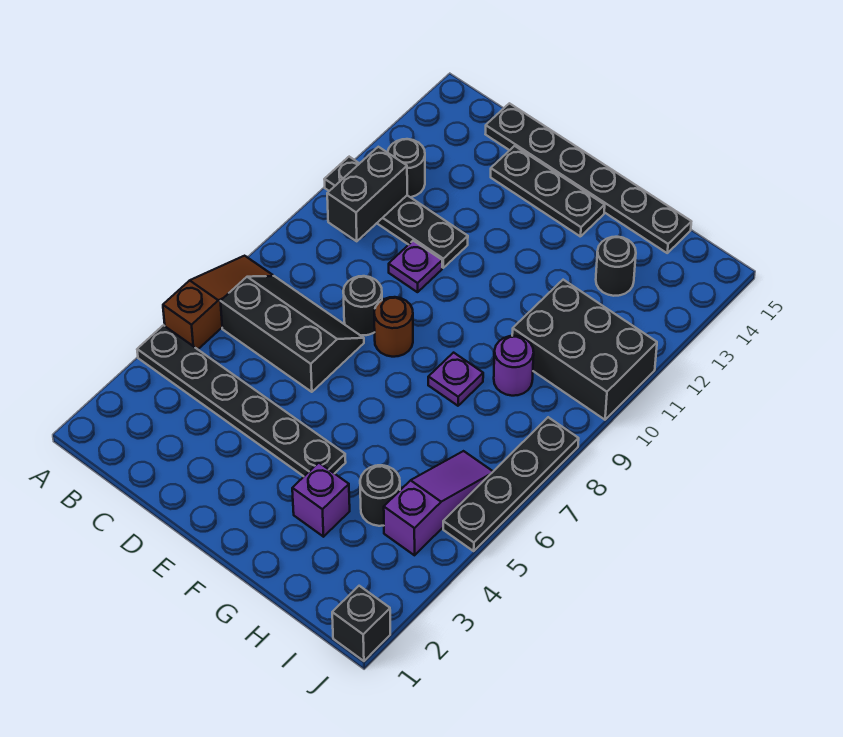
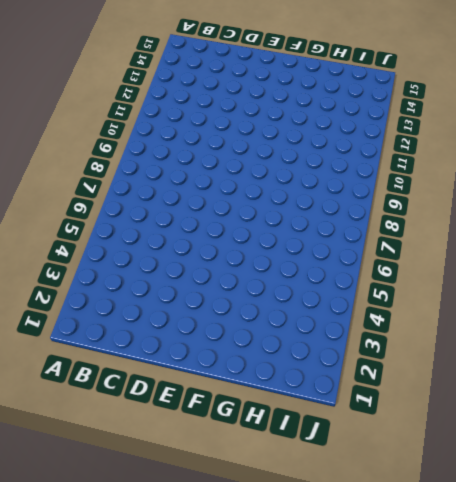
none -> black plate A4:F4 level 1
none -> brown slope A5:A7 level 1 top 5
none -> black plate A11:D11 level 1

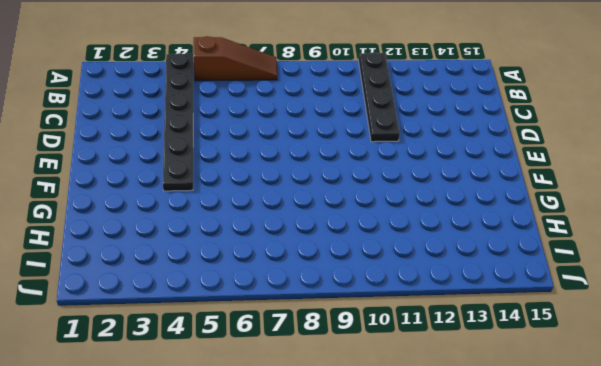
none -> black slope B6:D7 level 1 top 6
none -> black round brick B12 level 1
none -> black plate C15:H15 level 1

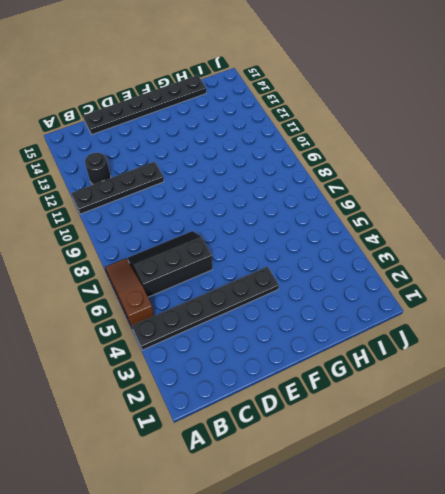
none -> black round brick D8 level 1
none -> purple plate D10 level 1
none -> black plate D14:F14 level 1

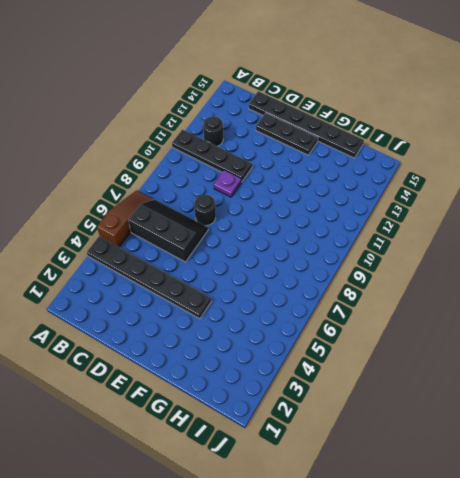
none -> brown round brick E8 level 1
none -> purple brick G3 level 1
none -> purple plate G8 level 1

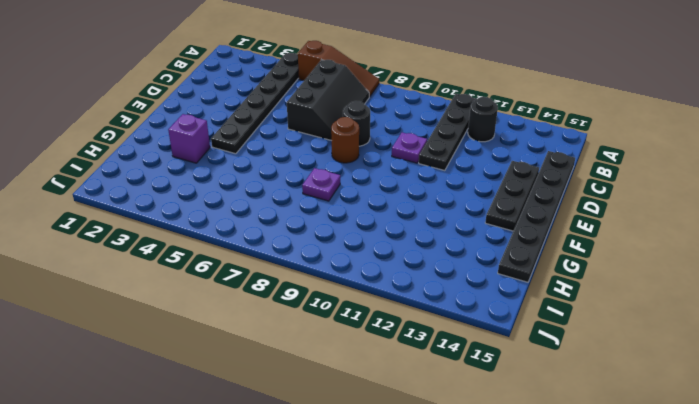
none -> black round brick H4 level 1
none -> purple round brick H9 level 1
none -> black brick H10:J11 level 1

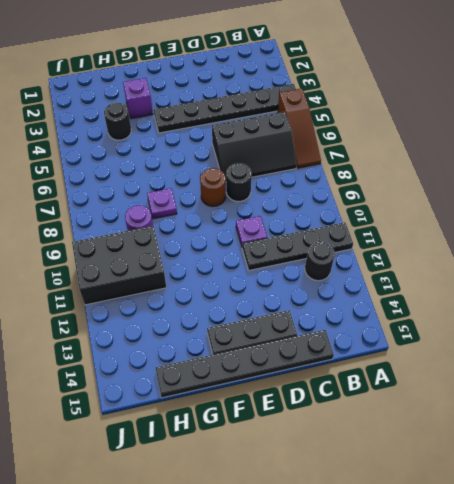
none -> black round brick H13 level 1
none -> purple slope I4:I6 level 1 top 4
none -> black brick J1 level 1

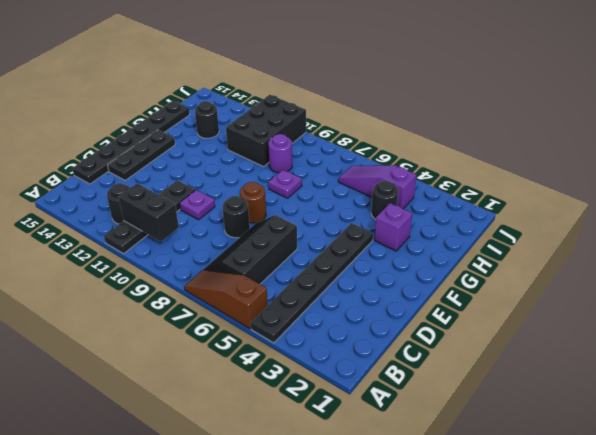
none -> black brick J1 level 1
none -> black plate J5:J8 level 1

